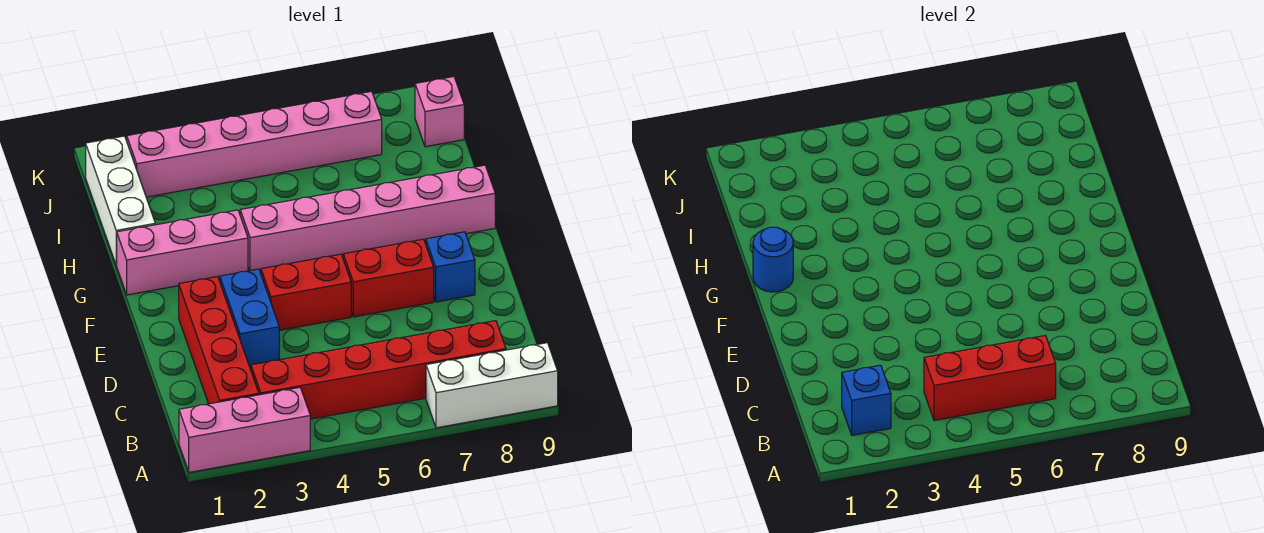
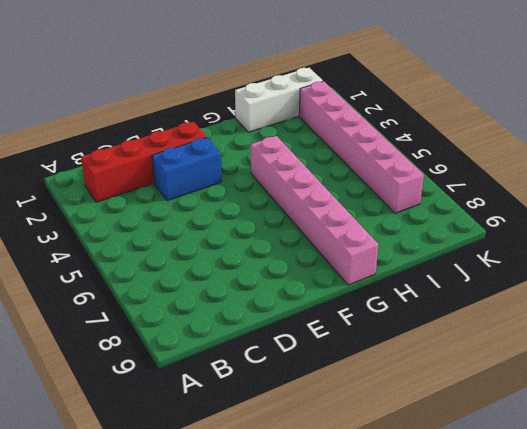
none -> pink brick A1:A3 level 1
none -> white brick A7:A9 level 1
none -> red brick B3:B8 level 1

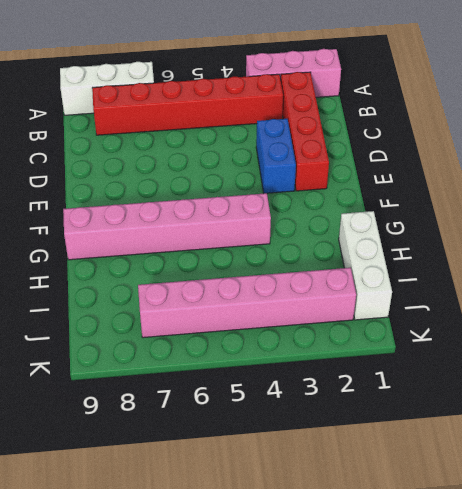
none -> red brick E4:E5 level 1
none -> red brick E6:E7 level 1
none -> blue brick E8 level 1

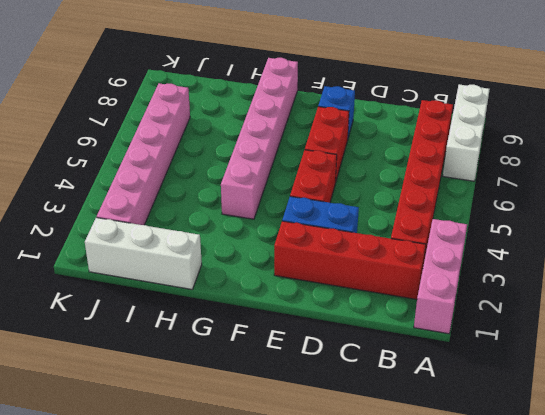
none -> pink brick G1:G3 level 1
none -> pink brick J9 level 1
none -> blue brick B2 level 2

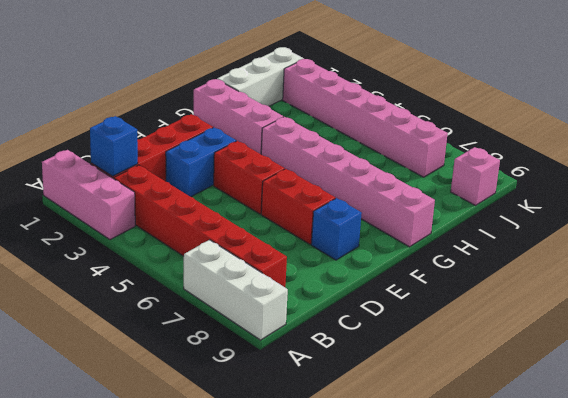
none -> red brick B4:B6 level 2
none -> blue round brick G1 level 2

